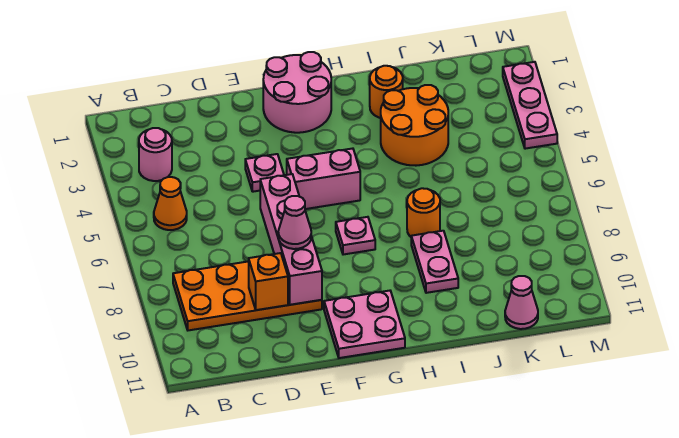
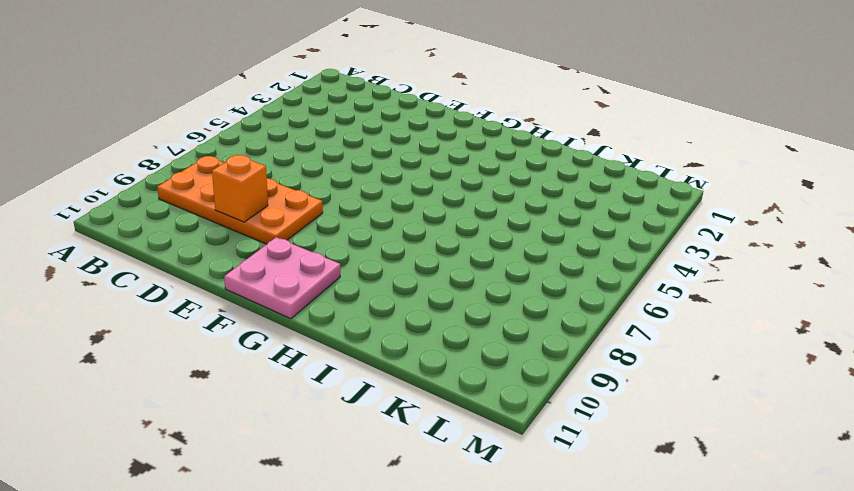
none -> pink round brick B3 level 1
none -> orange cone B5 level 1
none -> pink plate E4 level 1

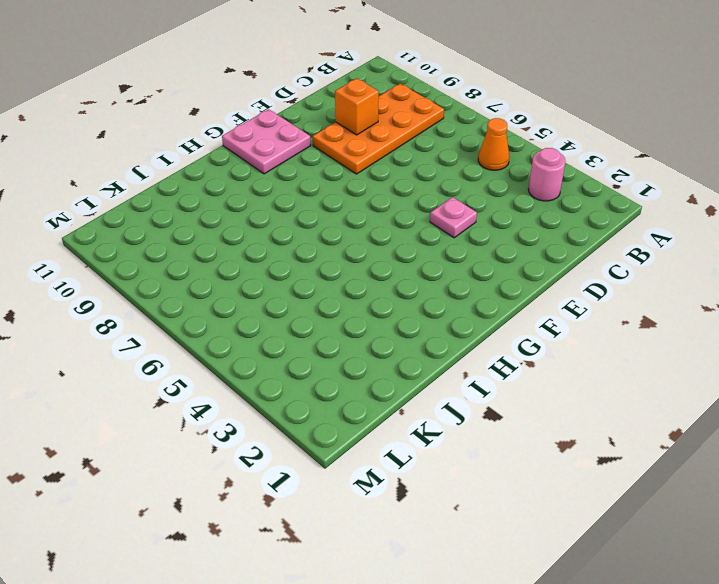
none -> pink round brick F1:G2 level 1
none -> pink brick F5:G5 level 1
none -> pink plate G7 level 1

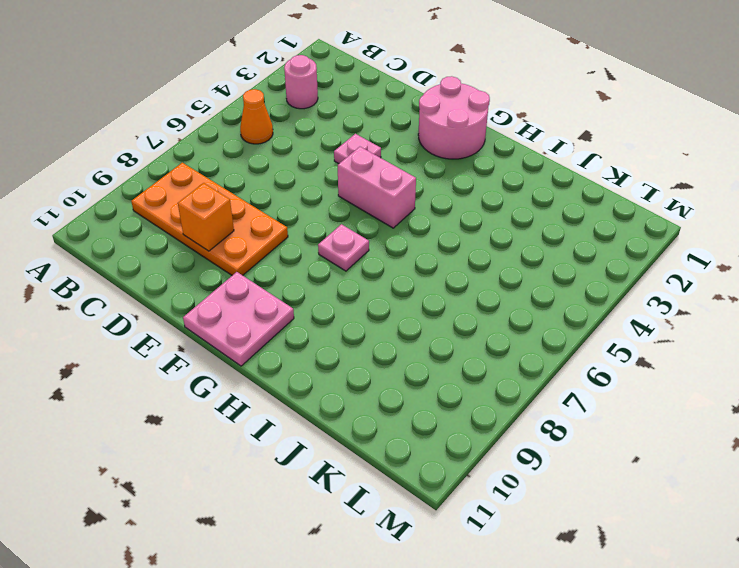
none -> orange round brick I2 level 1
none -> orange round brick I3:J4 level 1
none -> orange round brick I7 level 1

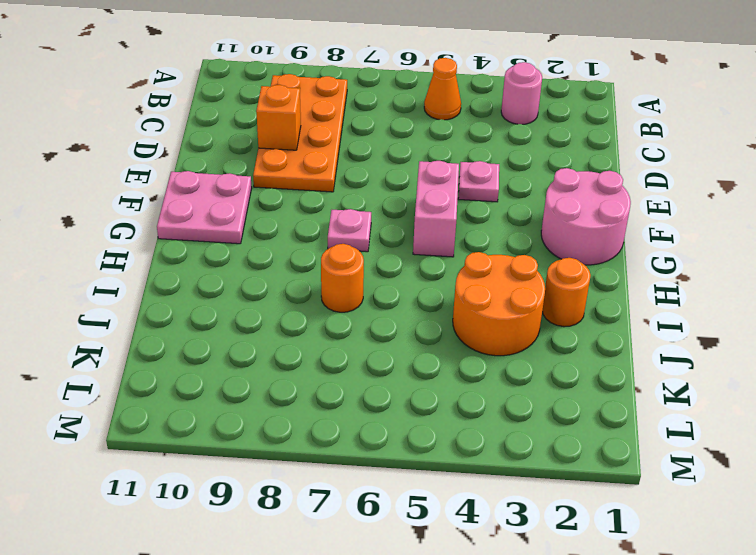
none -> pink plate I8:I9 level 1
none -> pink cone K11 level 1
none -> pink plate M2:M4 level 1

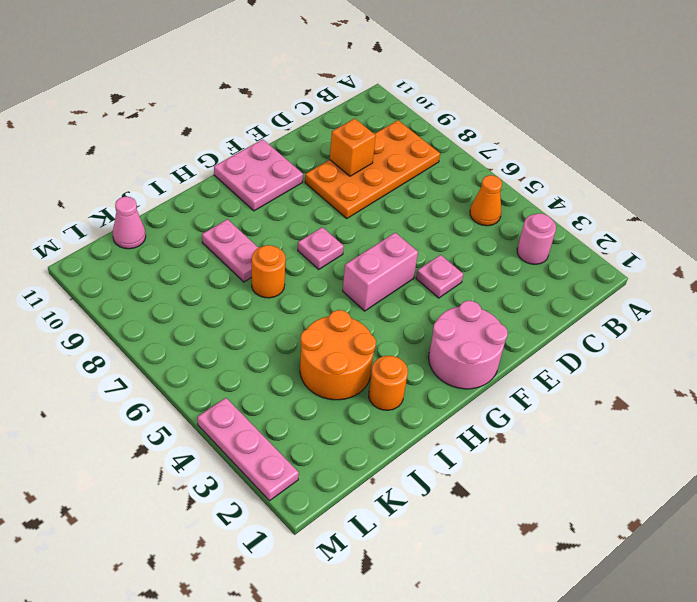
none -> pink brick E6:E9 level 2
none -> pink cone E8 level 3

